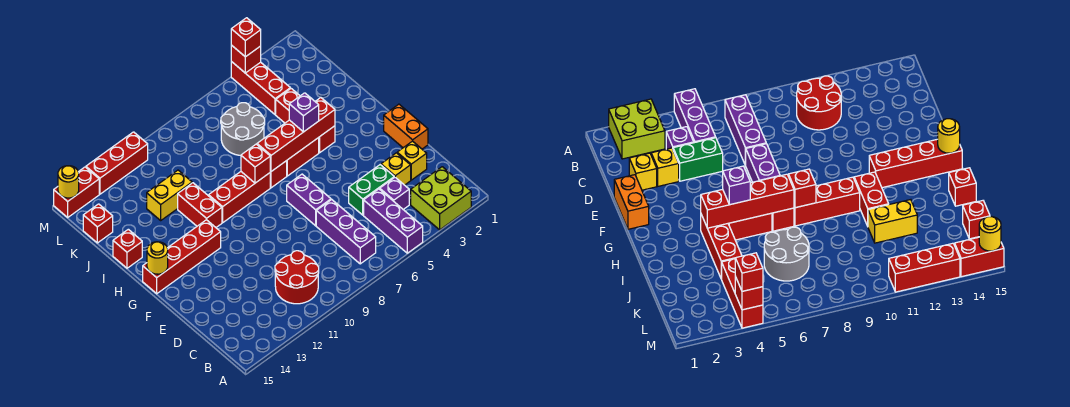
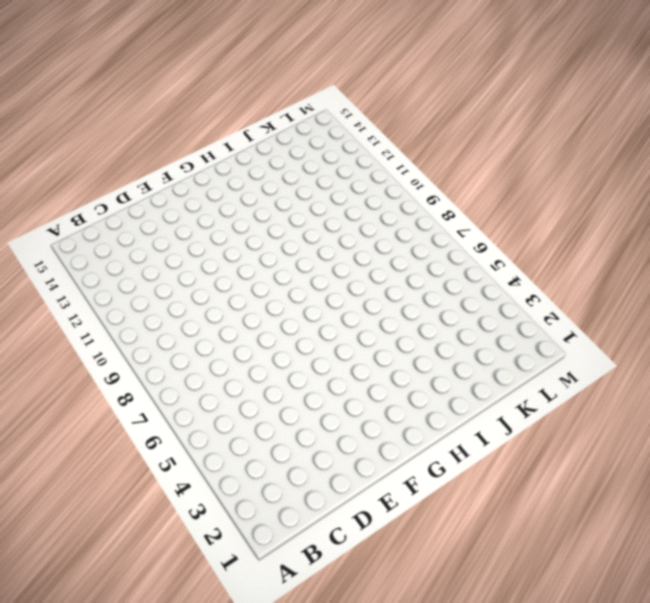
none -> lime brick A2:B3 level 1
none -> purple brick A5:C5 level 1
none -> purple brick B7:D7 level 1
none -> red round brick B10:C11 level 1

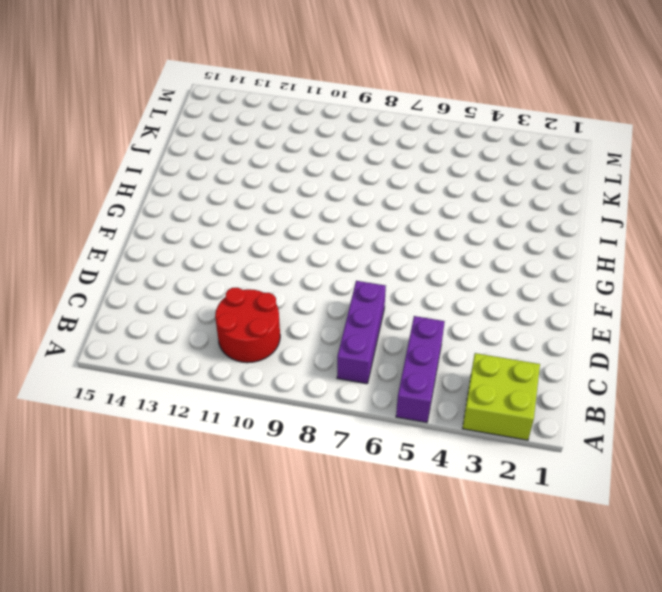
none -> purple brick C4 level 1
none -> yellow brick D2 level 1
none -> yellow brick D3 level 1
none -> green brick D4:D5 level 1

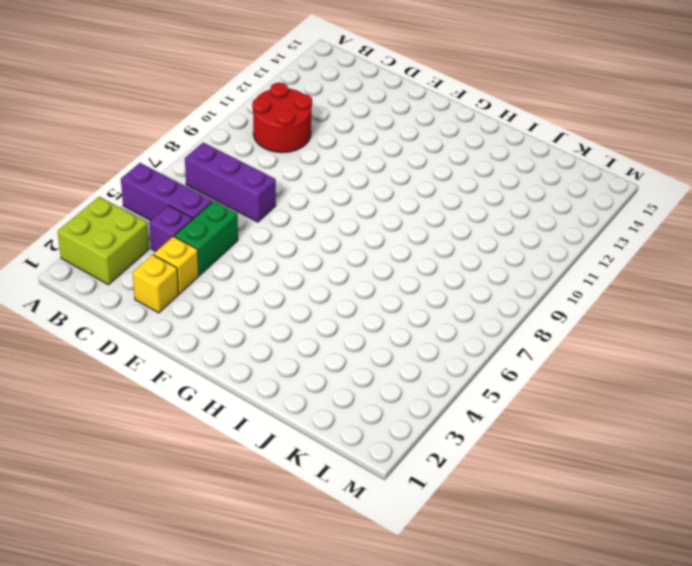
none -> orange brick E1:F1 level 1
none -> purple brick E7:F7 level 1
none -> red brick G12:G15 level 1
none -> red brick H4:J4 level 1

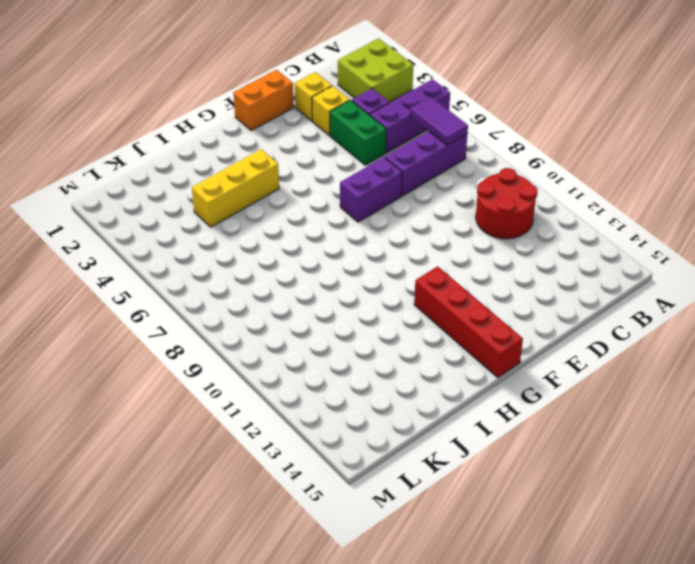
purple tile B6:B7 level 2 -> none
yellow brick H4:J4 level 1 -> red brick H4:J4 level 1
none -> red brick H5:H6 level 1
none -> red brick H7 level 1
none -> red brick H8:H10 level 1
none -> red brick H11:I11 level 1

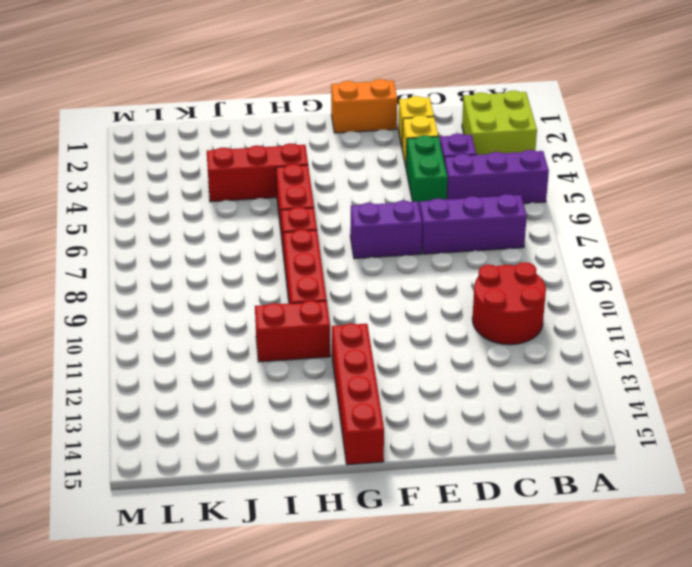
none -> red brick I15 level 1
none -> grey round brick J6:K7 level 1
none -> yellow brick J11:J12 level 1
none -> red brick K4:M4 level 1

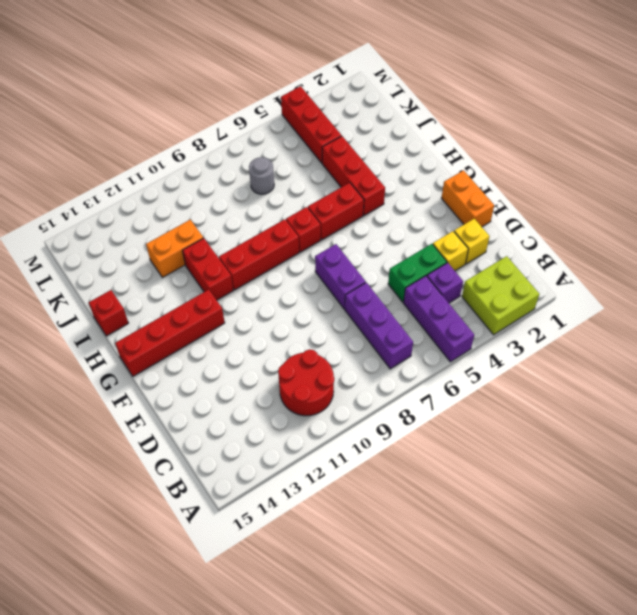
orange brick J11:J12 level 1 -> yellow brick J11:J12 level 1
grey round brick K7 level 1 -> grey round brick J6:K7 level 1
none -> red brick K15 level 1
none -> red brick M11:M13 level 1
none -> red brick M14:M15 level 1
none -> yellow round brick G15 level 2

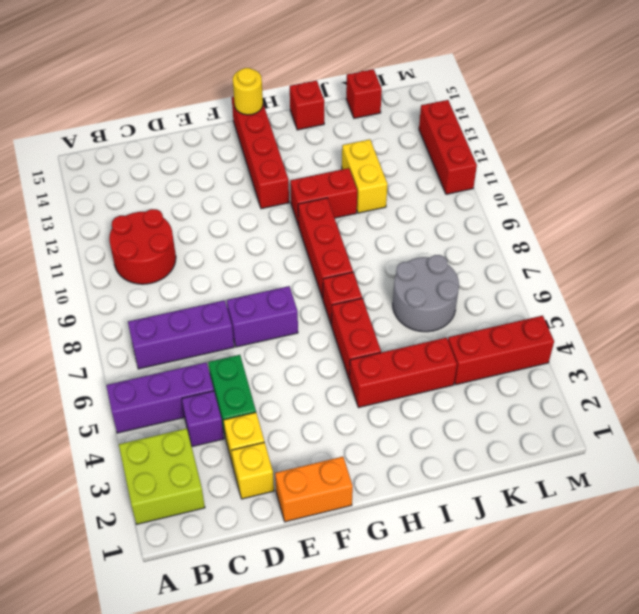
none -> red brick M14:M15 level 1
none -> red brick H4:H7 level 2
none -> red brick H8 level 2
none -> red brick M4 level 2

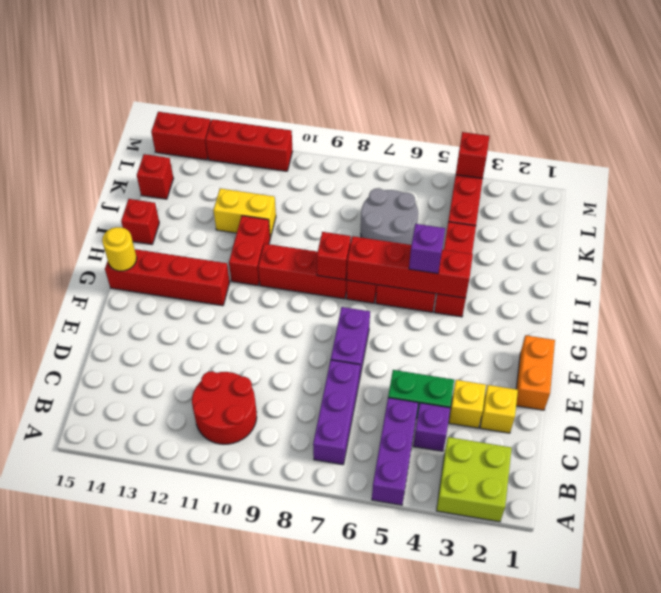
none -> yellow round brick M15 level 2
none -> red brick M4 level 3

